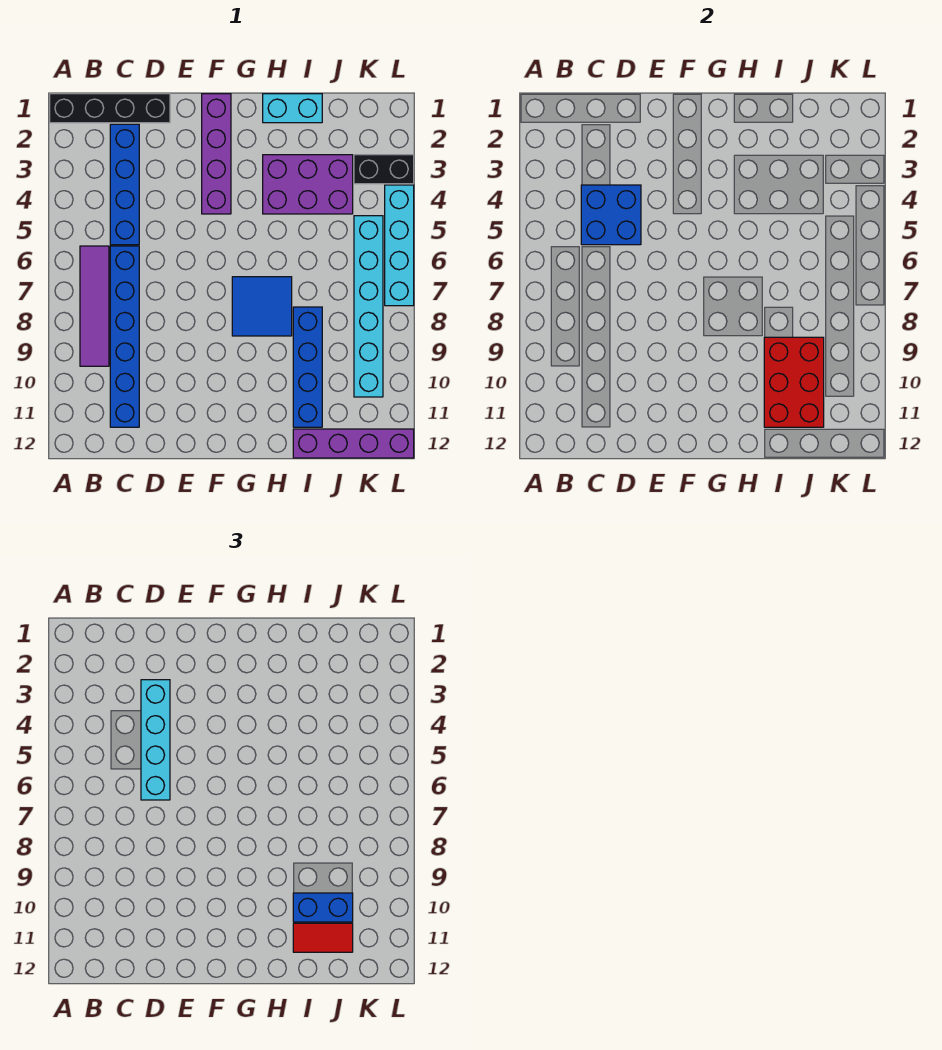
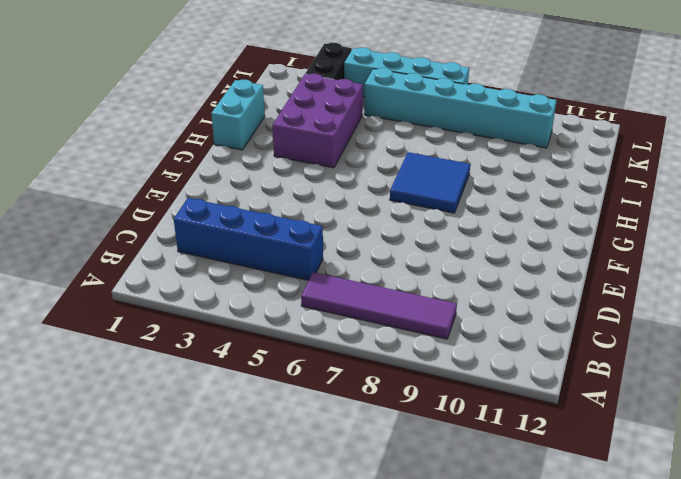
none -> black brick A1:D1 level 1
none -> blue brick C6:C11 level 1
none -> purple brick F1:F4 level 1

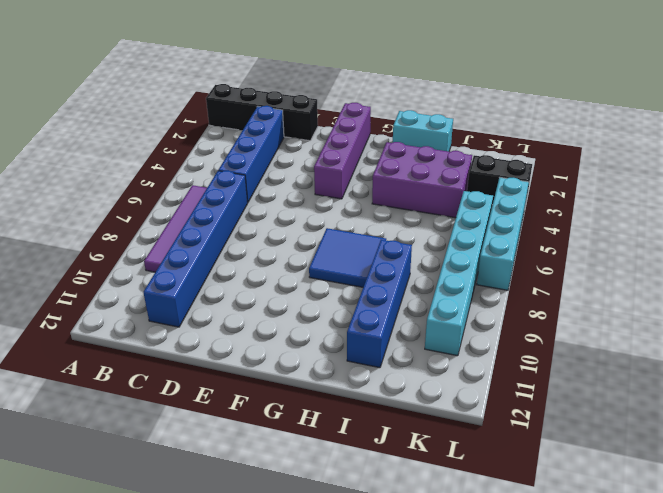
none -> purple brick I12:L12 level 1
none -> blue brick C4:D5 level 2
none -> red brick I9:J11 level 2

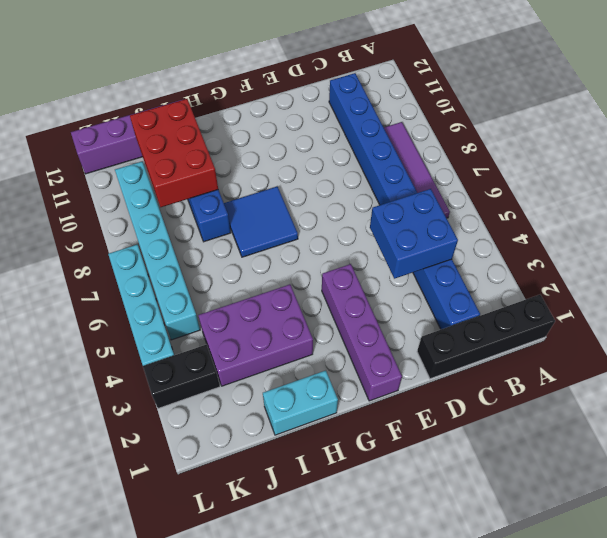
none -> cyan brick D3:D6 level 3
none -> blue brick I10:J10 level 3
none -> red tile I11:J11 level 3

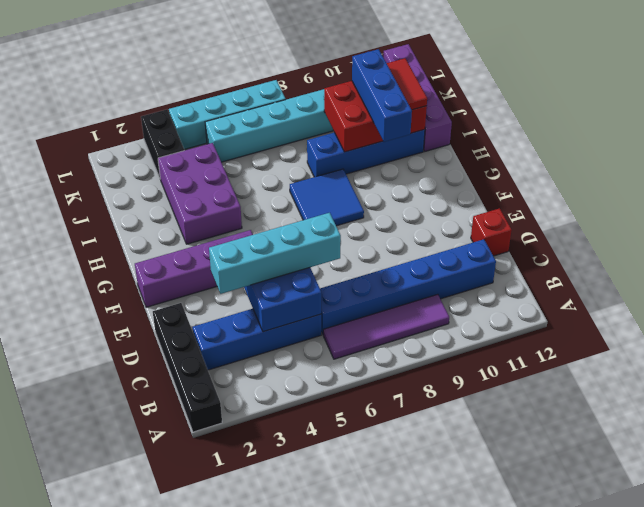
red brick D12 level 1 -> none
blue brick H10:J10 level 3 -> blue brick I10:J10 level 3
none -> cyan brick H1:I1 level 1

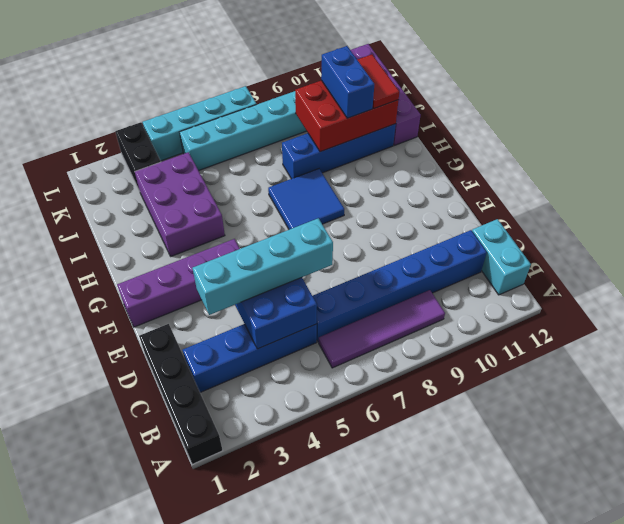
cyan brick B12:C12 level 1 -> cyan brick H1:I1 level 1

